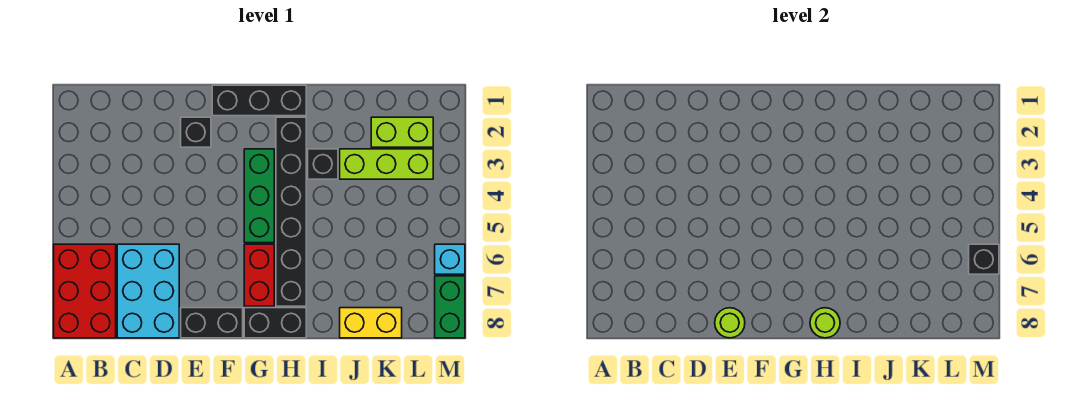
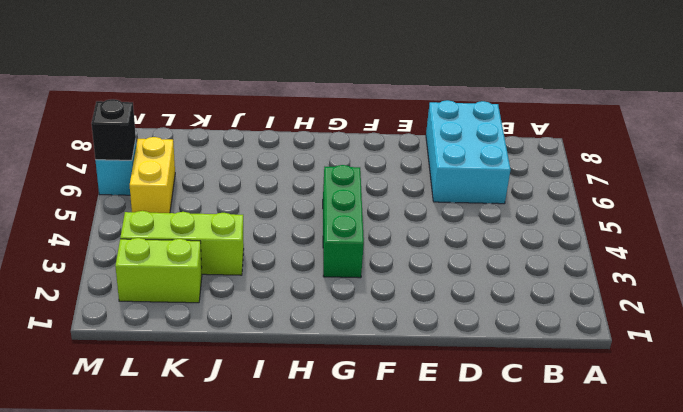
yellow brick L5:L6 level 1 -> yellow brick J8:K8 level 1
none -> red brick A6:B8 level 1
none -> black brick E2 level 1
none -> black brick E8:F8 level 1

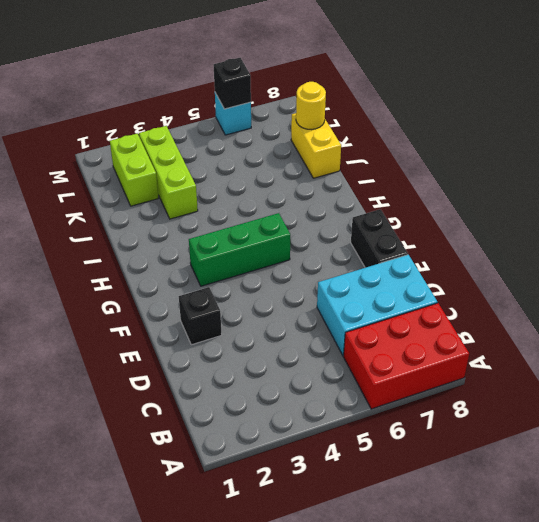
yellow round brick K8 level 2 -> none
none -> black brick F1:H1 level 1
none -> red brick G6:G7 level 1
none -> black brick G8:H8 level 1

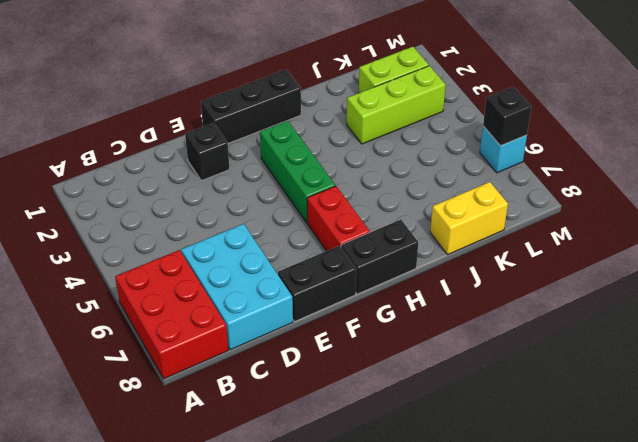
none -> black brick H2:H7 level 1
none -> black brick I3 level 1
none -> green brick M7:M8 level 1

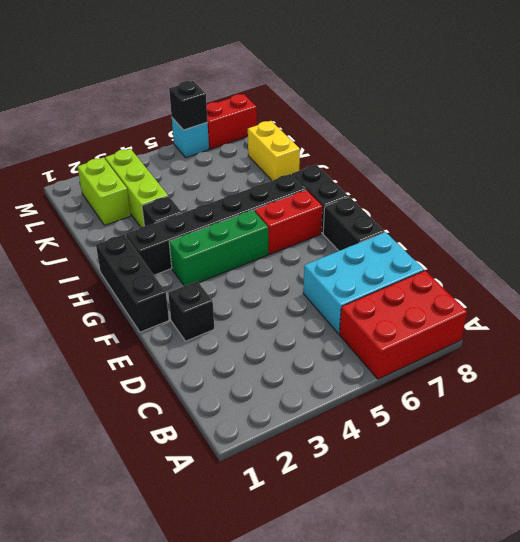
red brick M7:M8 level 1 -> green brick M7:M8 level 1
none -> lime round brick E8 level 2
none -> lime round brick H8 level 2

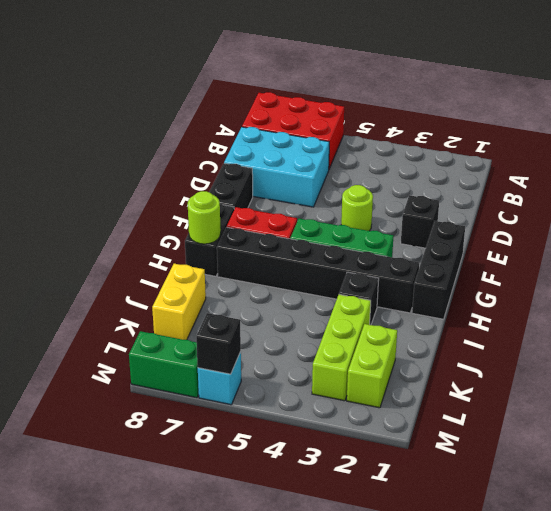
lime round brick E4 level 1 -> lime round brick E8 level 2

